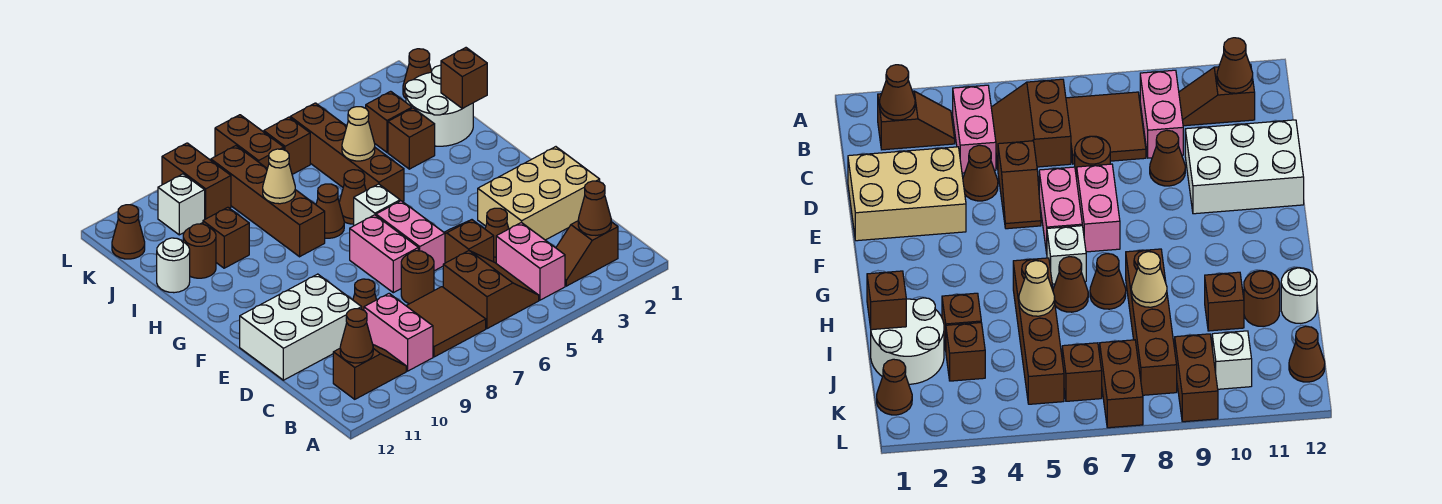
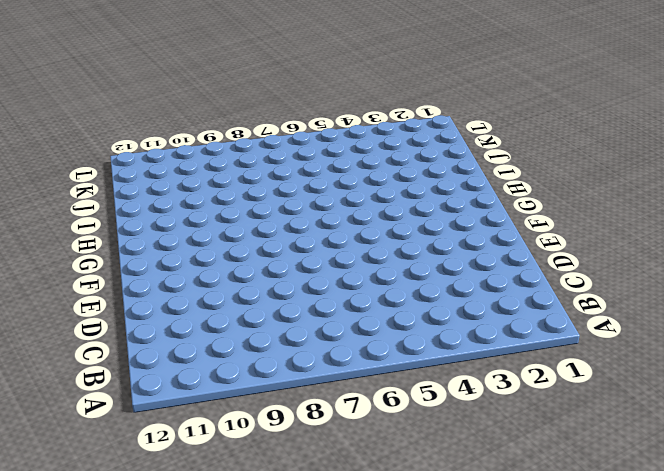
none -> brown slope B2:B3 level 1 top 2
none -> pink brick B4:C4 level 1
none -> brown slope B5:C6 level 1 top 6
none -> brown tile B7:C8 level 1

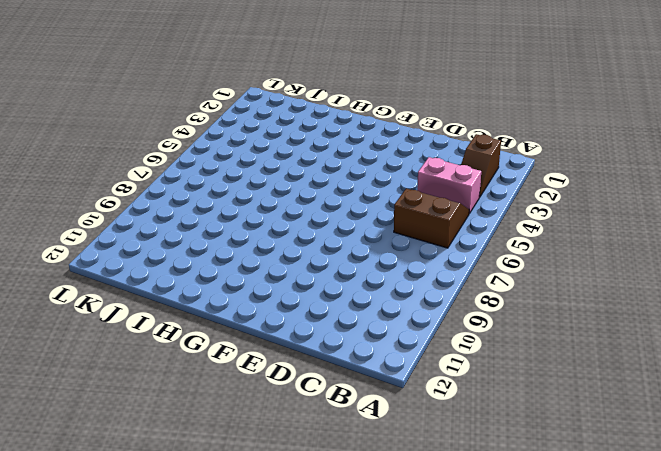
none -> brown tile B7:C8 level 1
none -> pink brick B9:C9 level 1
none -> brown slope B10:B11 level 1 top 11
none -> tan brick D1:E3 level 1

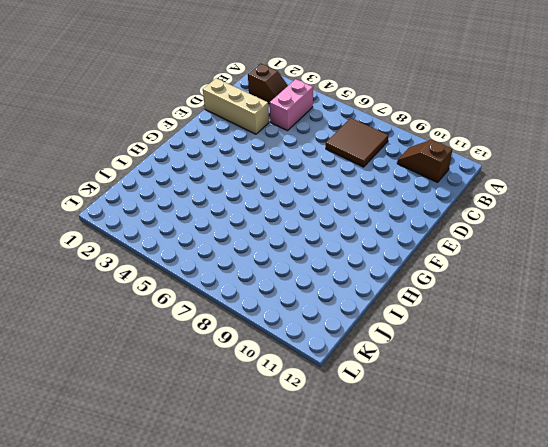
tan brick D1:D3 level 1 -> tan brick D1:E3 level 1
none -> brown slope B5:C6 level 1 top 6
none -> pink brick B9:C9 level 1
none -> brown cone D4 level 1
none -> brown slope D5:E5 level 1 top D

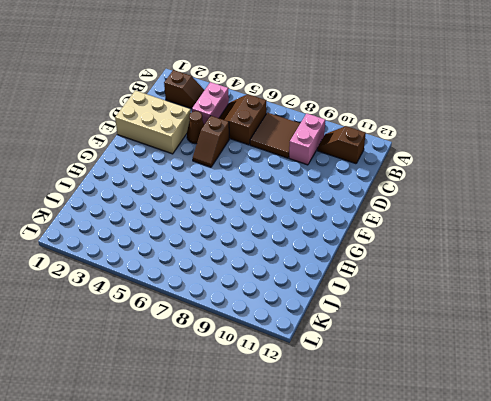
none -> brown round brick D7 level 1
none -> brown cone D9 level 1
none -> white brick D10:E12 level 1
none -> pink brick E6:F6 level 1

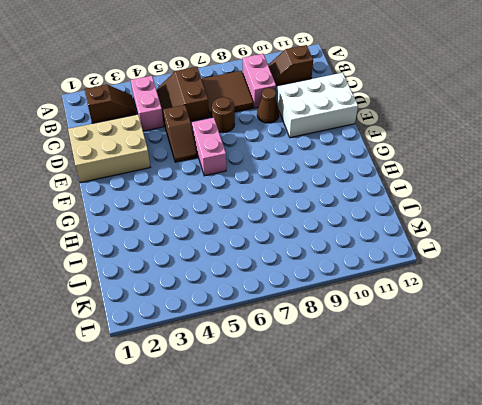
none -> brown cone D4 level 1
none -> pink brick E7:F7 level 1
none -> white brick G6 level 1
none -> brown brick H5:K5 level 1

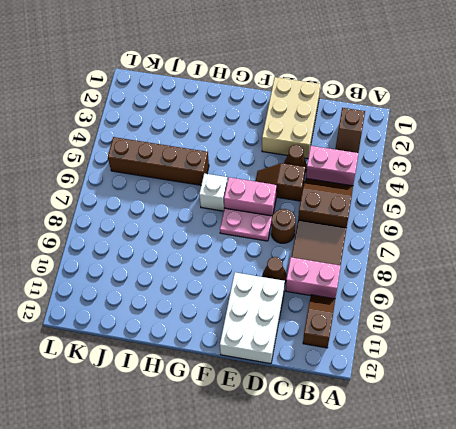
pink plate E7:F7 level 1 -> pink brick E7:F7 level 1
none -> brown cone H6 level 1
none -> brown cone H7 level 1
none -> brown brick H8:K8 level 1
none -> white round brick I1:J2 level 1

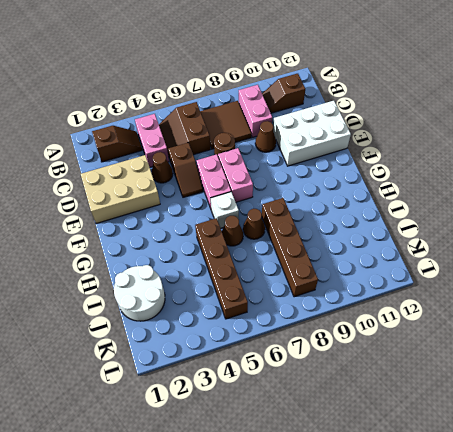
none -> brown brick I3 level 1
none -> brown brick I10 level 1
none -> brown round brick I11 level 1
none -> white round brick I12 level 1

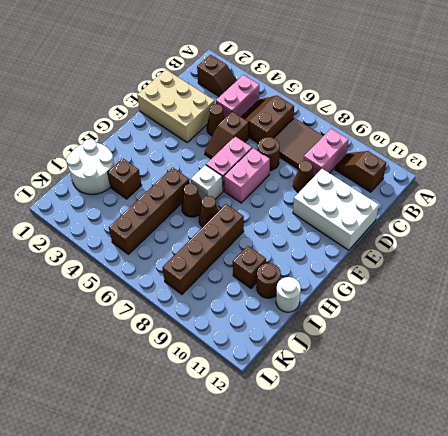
none -> brown brick J3 level 1
none -> brown cone K1 level 1
none -> brown brick K6 level 1
none -> brown brick K7:L7 level 1

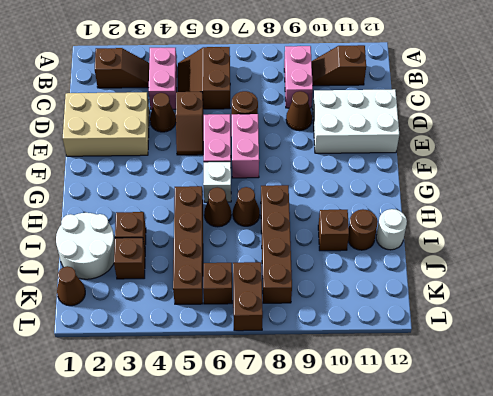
none -> brown tile B7:C8 level 1
none -> brown brick K9:L9 level 1
none -> white brick K10 level 1
none -> brown cone K12 level 1

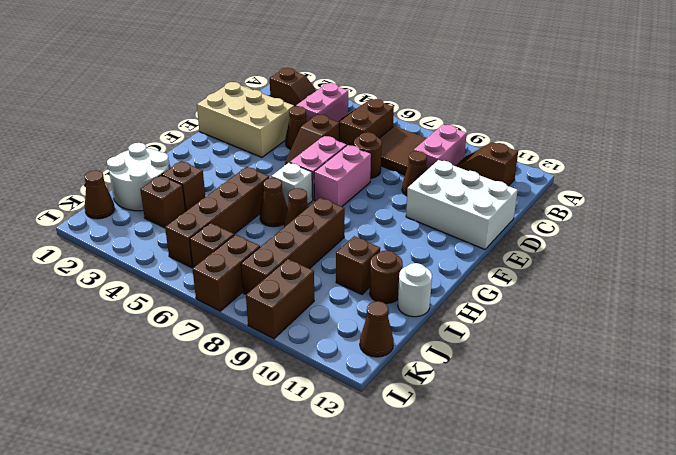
none -> white brick K10 level 1
none -> brown cone B2 level 2
none -> brown cone B11 level 2
none -> brown brick I1 level 2

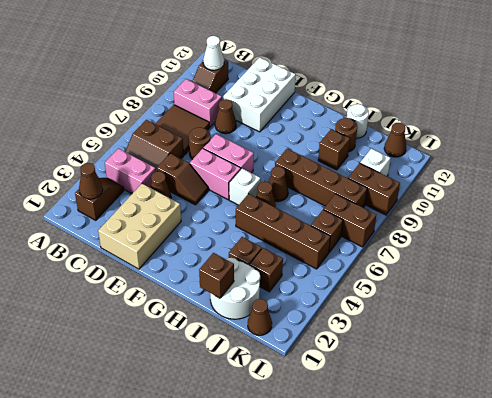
white cone B11 level 2 -> brown cone B11 level 2
none -> tan cone I5 level 2
none -> tan cone I8 level 2

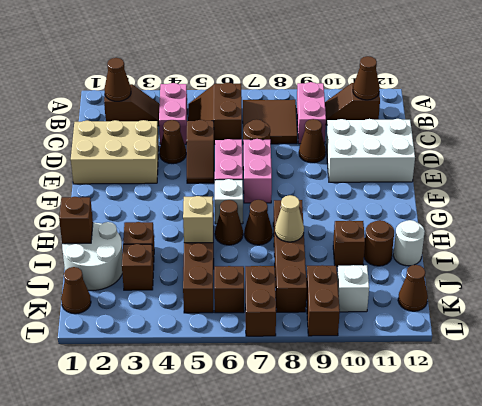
tan brick I5 level 2 -> tan cone I5 level 2

